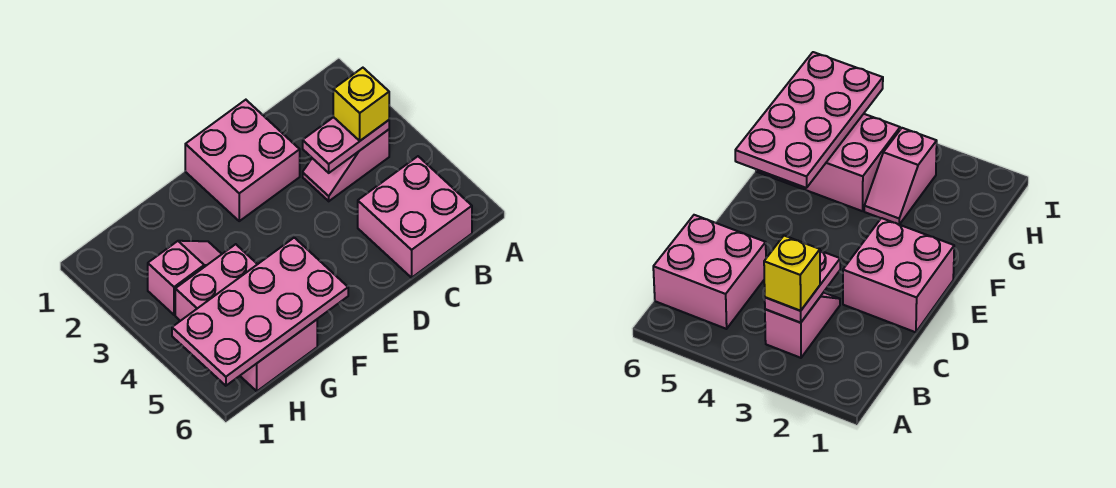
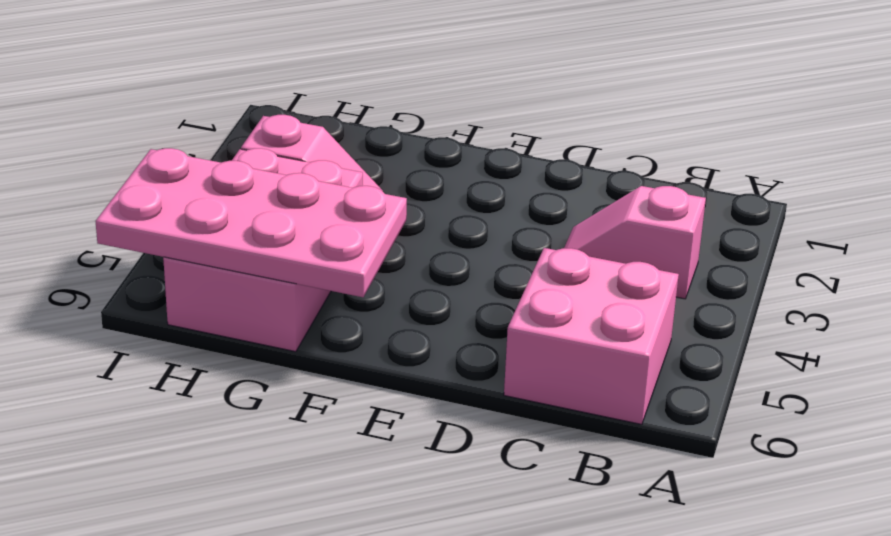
none -> pink brick D1:E2 level 1
none -> pink plate B3:C3 level 2

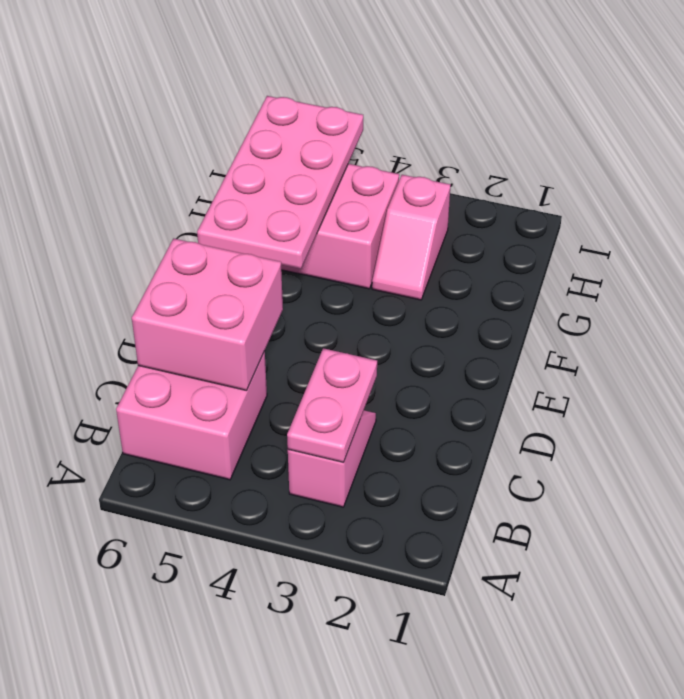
pink brick C5:D6 level 2 -> pink brick D1:E2 level 1
none -> yellow brick B3 level 3

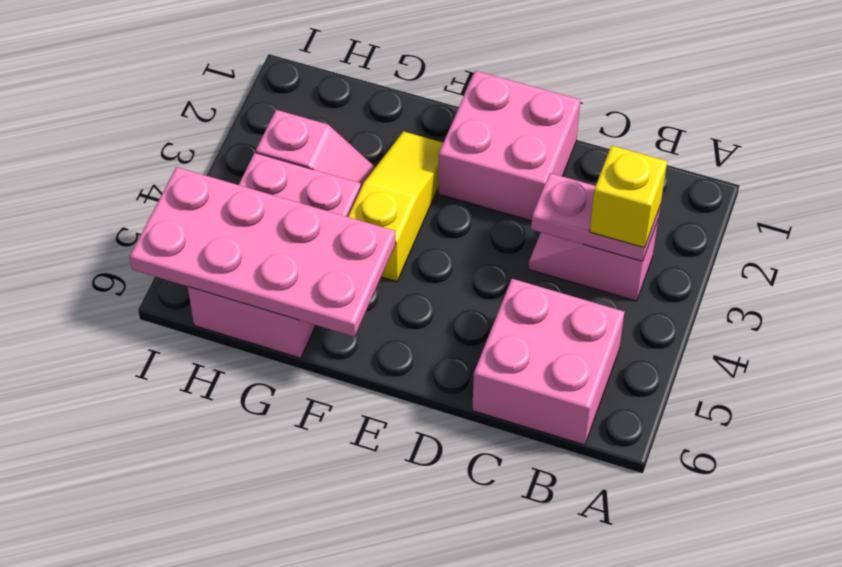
yellow slope F2:F4 level 1 top 4 -> none

